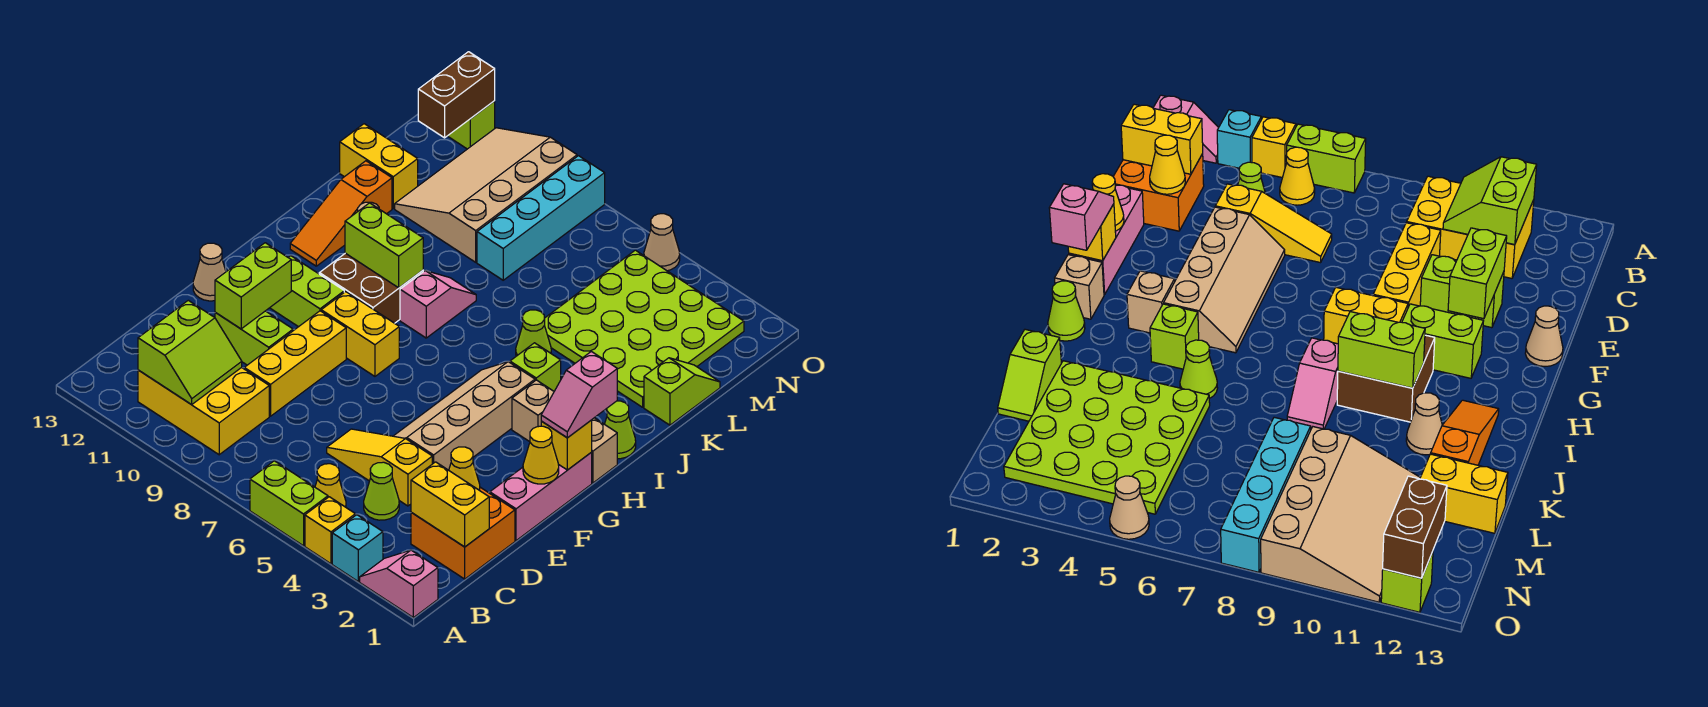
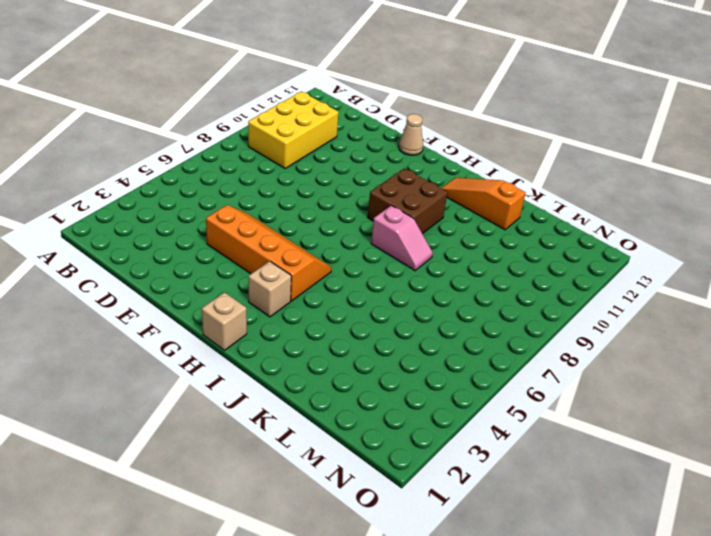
orange slope E4:H5 level 1 top 4 -> tan slope E4:H5 level 1 top 4
none -> pink slope A1:A2 level 1 top 1
none -> cyan brick A3 level 1
none -> yellow brick A4 level 1
none -> lime brick A5:A6 level 1

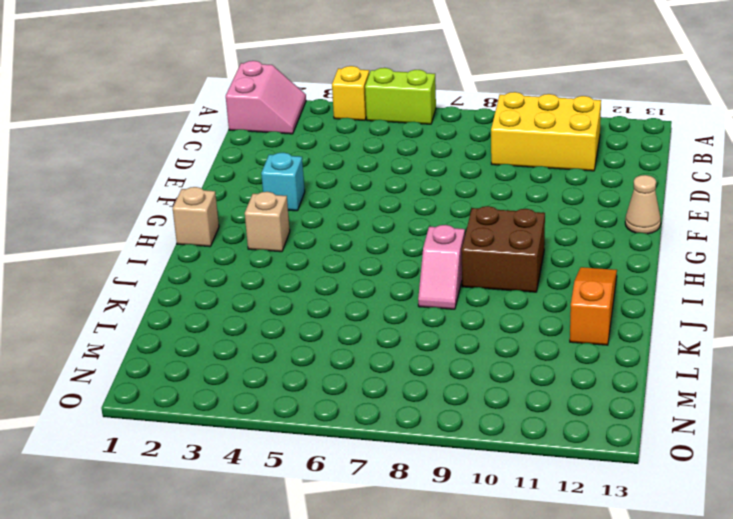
pink slope A1:B2 level 1 top 1 -> pink slope A1:A2 level 1 top 1
cyan brick F3 level 1 -> cyan brick A3 level 1
none -> yellow cone B5 level 1
none -> orange brick C1:D2 level 1
none -> lime cone C4 level 1
none -> yellow slope D4:D6 level 1 top 4

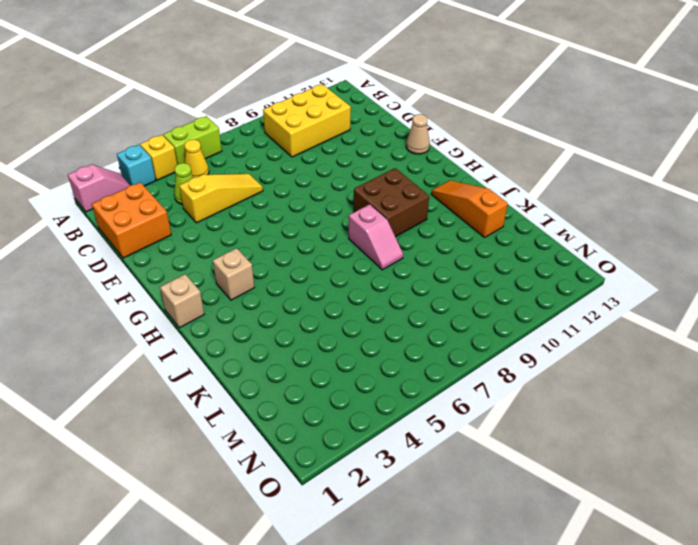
none -> yellow brick D9:F9 level 1
none -> pink brick E1:G1 level 1
none -> tan slope E4:H5 level 1 top 4
none -> lime brick E10:E11 level 1

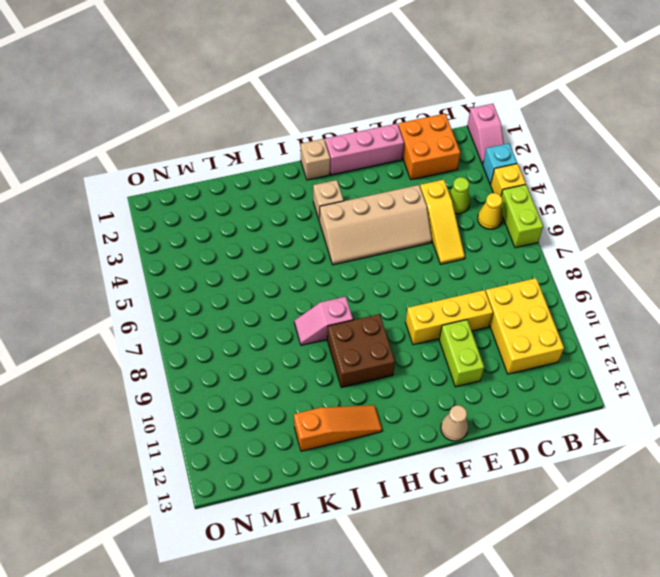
none -> yellow brick G8:G9 level 1
none -> lime brick G10:G11 level 1
none -> lime cone I1 level 1
none -> lime brick I4 level 1

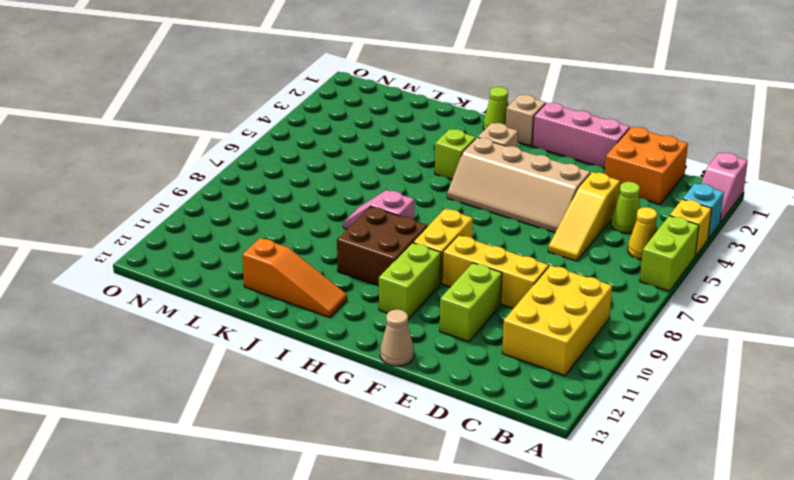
none -> lime cone J5 level 1
none -> tan cone J11 level 1
none -> lime slope K1:L1 level 1 top K
none -> lime plate K2:N5 level 1

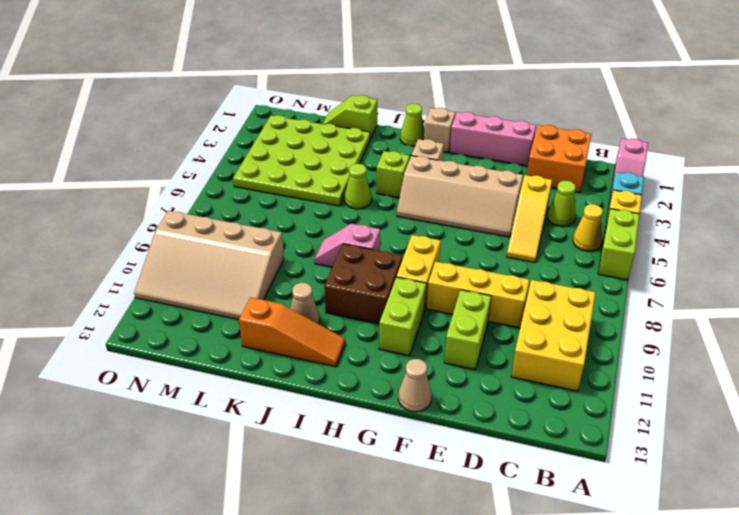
none -> cyan brick L8:O8 level 1
none -> yellow brick L12:L13 level 1
none -> tan cone O5 level 1
none -> lime brick O12 level 1

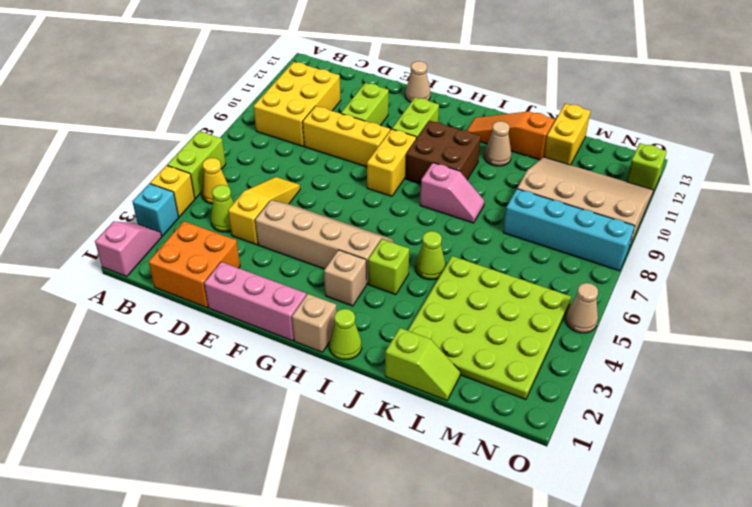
none -> lime slope B10:C11 level 2 top 11
none -> yellow brick C1:C2 level 2
none -> yellow cone D2 level 2
none -> lime brick E11:F11 level 2

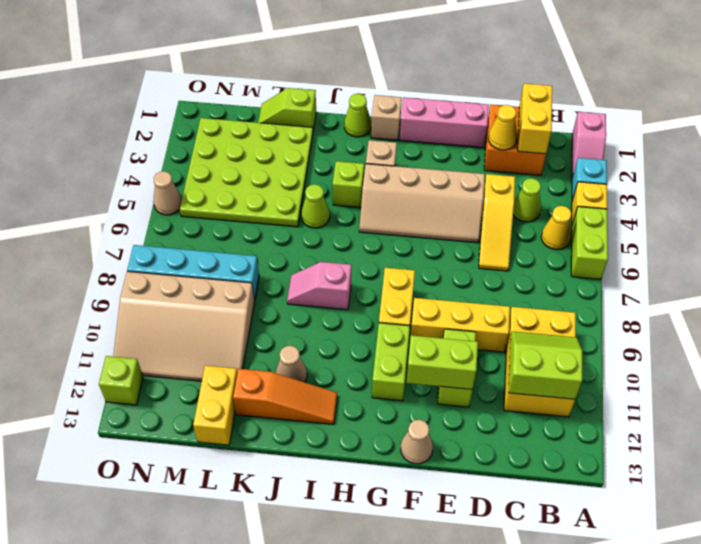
none -> brown brick H9:I10 level 1
none -> yellow cone F1 level 2
none -> yellow brick G1 level 2
none -> lime brick I9:I10 level 2

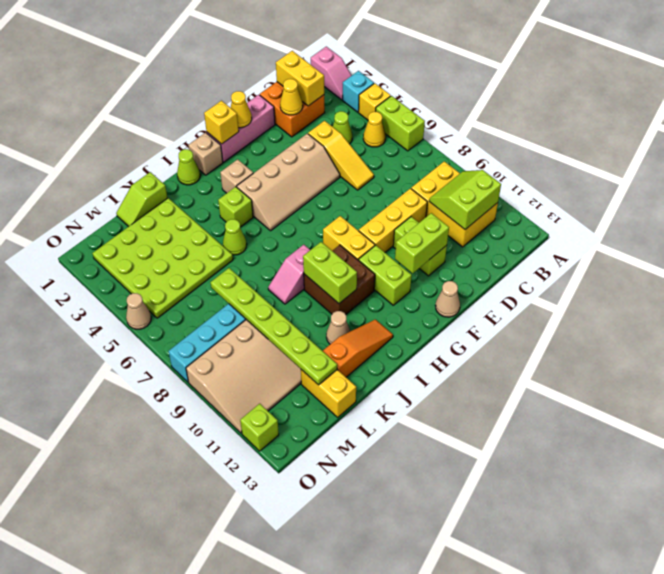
lime plate L7:L12 level 2 -> none
none -> brown brick N12:O12 level 2
none -> pink slope G1:H1 level 3 top H

